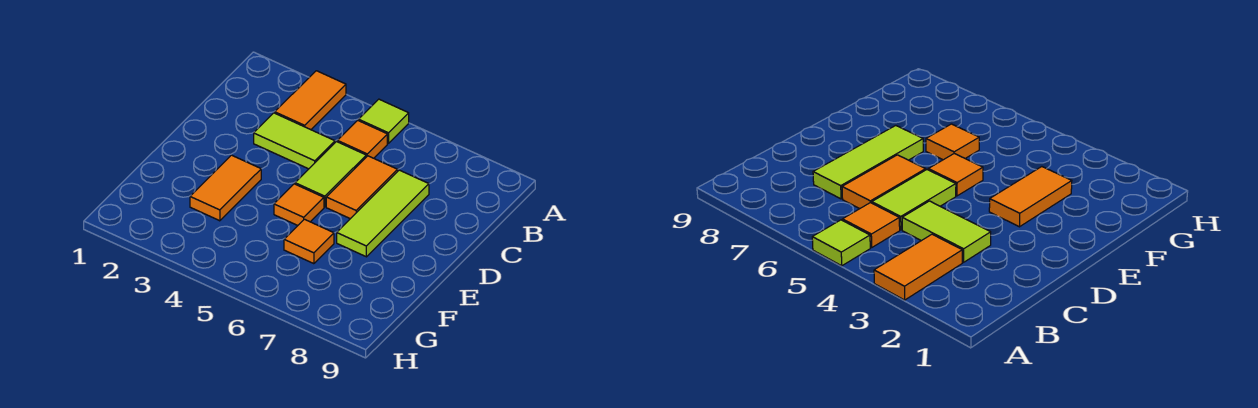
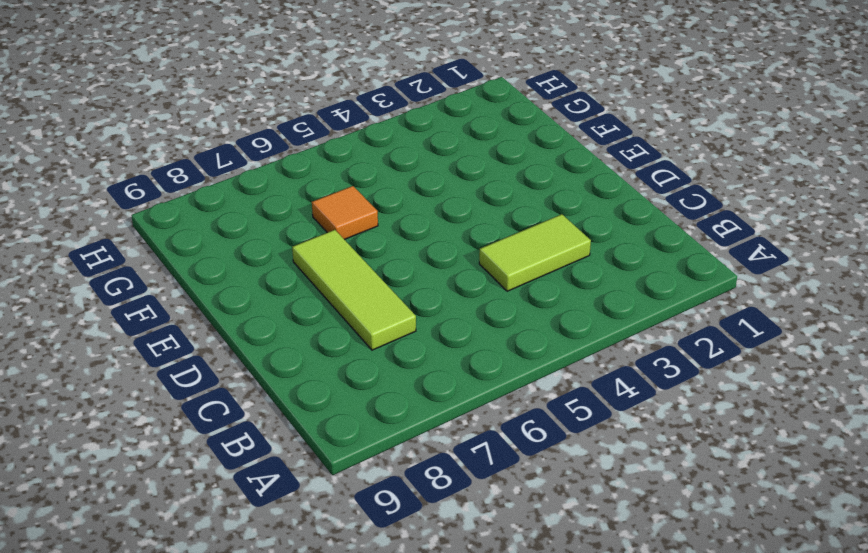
none -> orange tile A3:B3 level 1
none -> lime tile A5 level 1

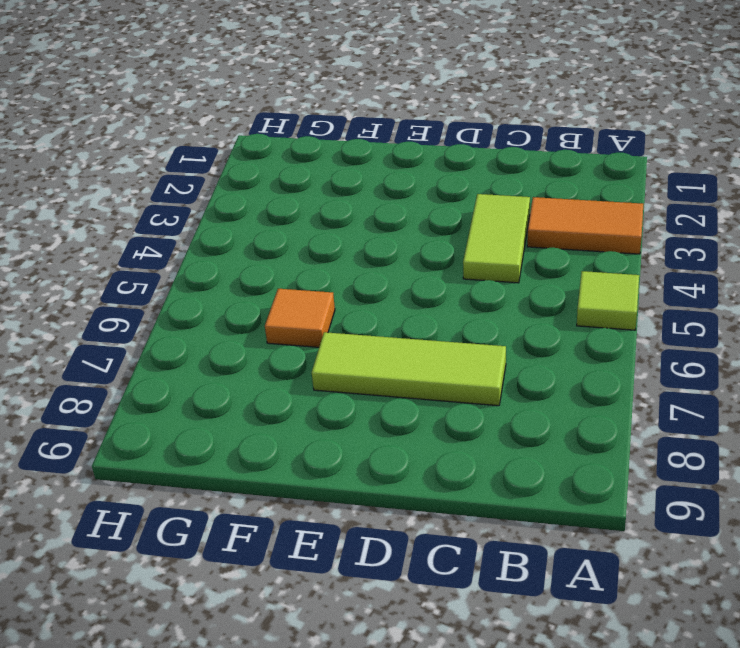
none -> orange tile B5 level 1
none -> lime tile C5:D5 level 1

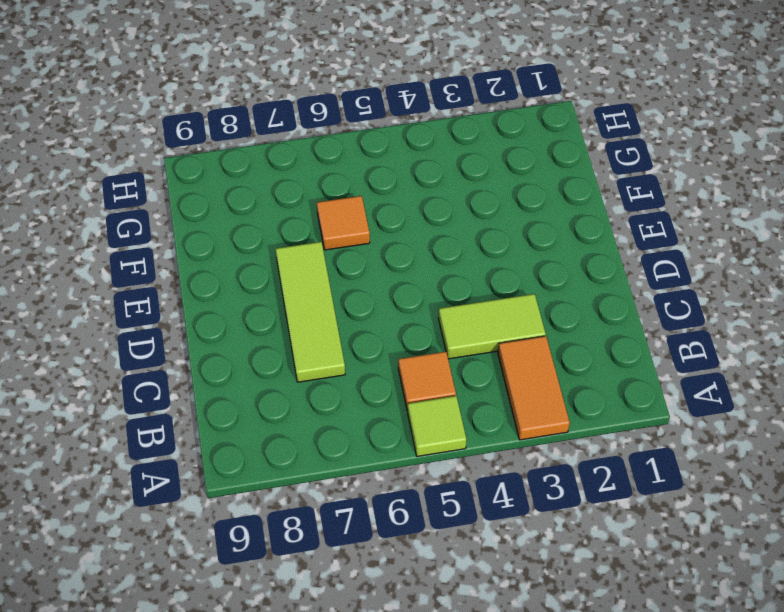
none -> lime tile C5:D5 level 1
none -> orange tile C6:D6 level 1

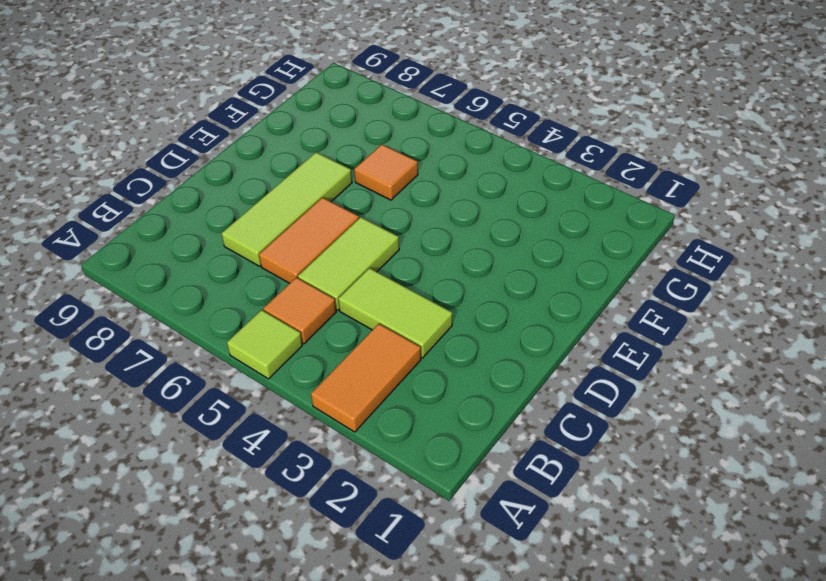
none -> orange tile E3:F3 level 1
none -> orange tile E5 level 1

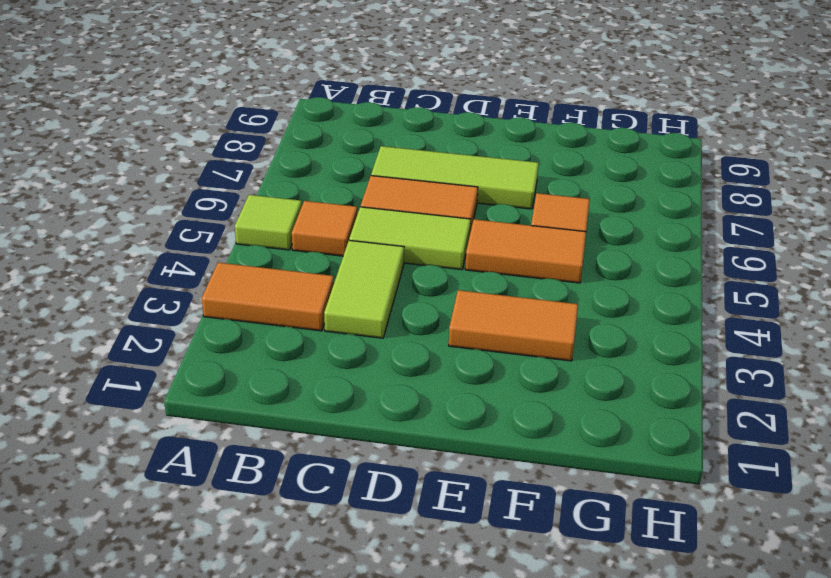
orange tile E5:F5 level 1 -> orange tile E5 level 1

